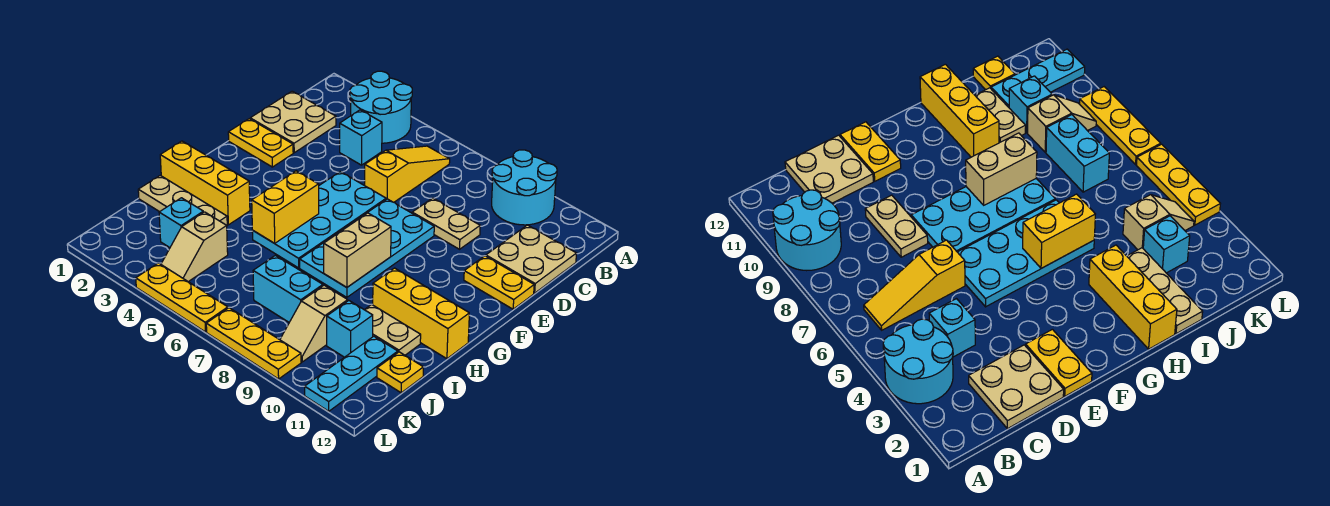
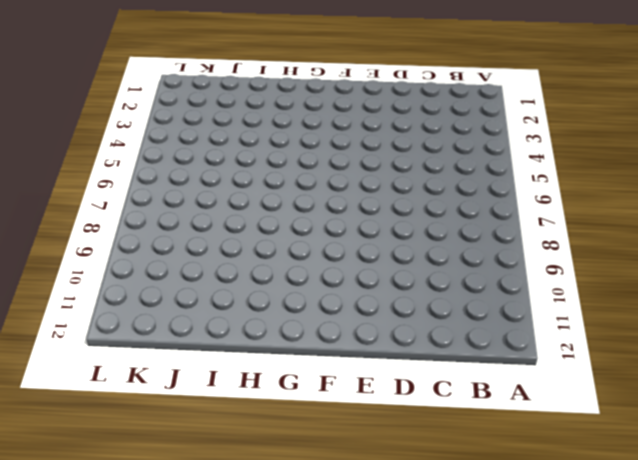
none -> cyan round brick A3:B4 level 1
none -> cyan round brick A9:B10 level 1
none -> yellow slope B6:D6 level 1 top D

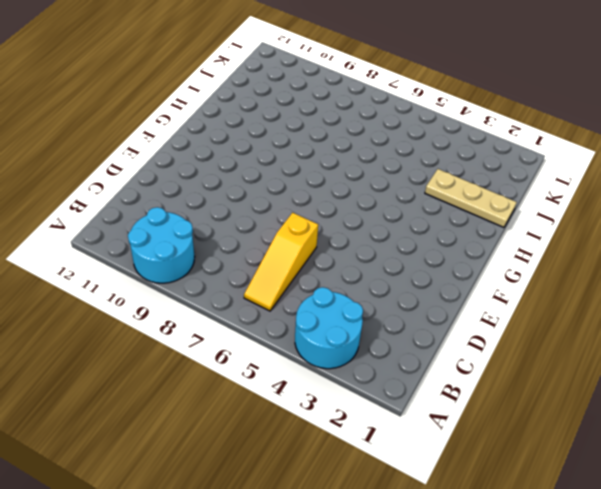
none -> tan plate C1:D2 level 1
none -> cyan brick C4 level 1
none -> tan plate C11:D12 level 1

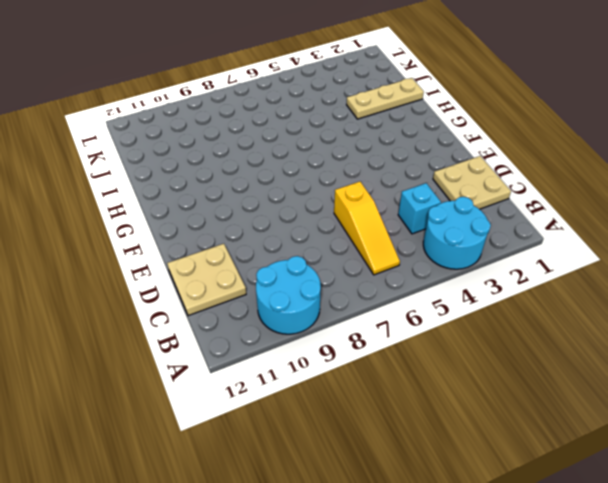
none -> tan plate D8:D9 level 1
none -> yellow plate E1:E2 level 1
none -> cyan plate E5:H6 level 1

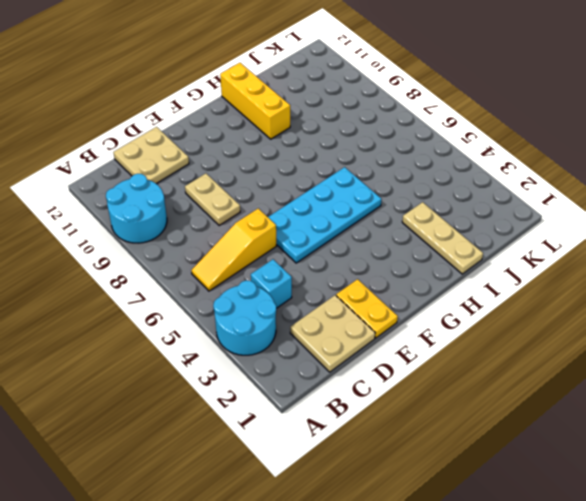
none -> cyan plate E7:H8 level 1
none -> yellow plate E11:E12 level 1
none -> yellow brick H1:H3 level 1

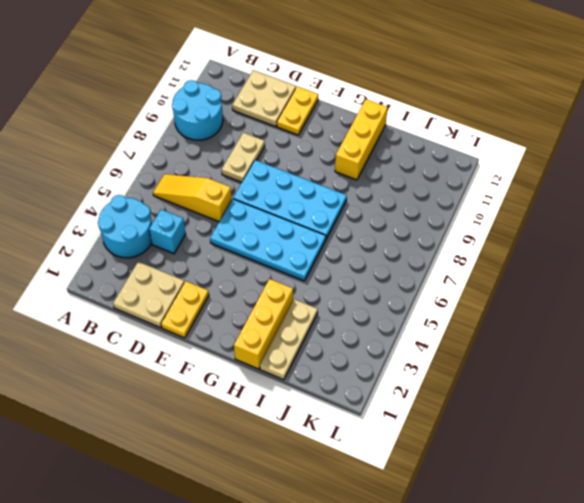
none -> tan plate I10:I11 level 1
none -> cyan brick J3 level 1
none -> tan slope J4:K4 level 1 top J

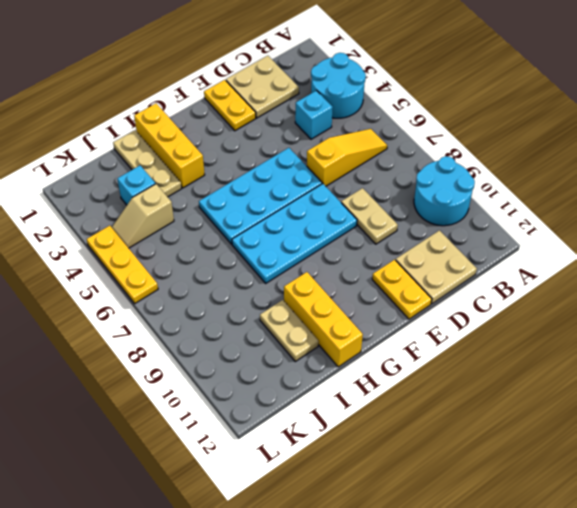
none -> cyan brick J7:J8 level 1
none -> tan slope J9:K9 level 1 top J
none -> cyan brick J10 level 1

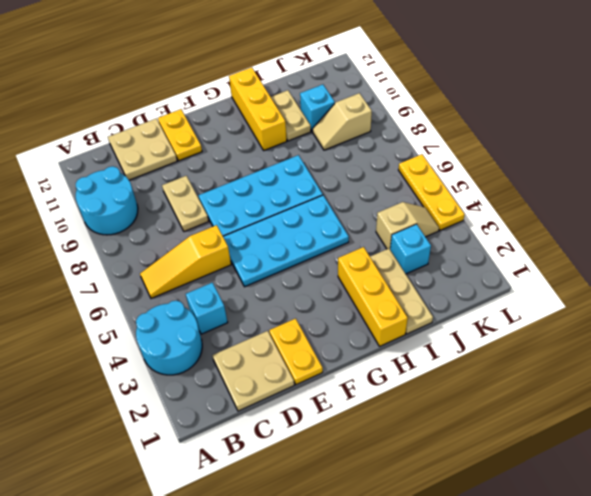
tan slope J9:K9 level 1 top K -> tan slope J9:K9 level 1 top J
none -> cyan brick J7:J8 level 1
none -> cyan plate J11:L11 level 1
none -> yellow plate J12 level 1

